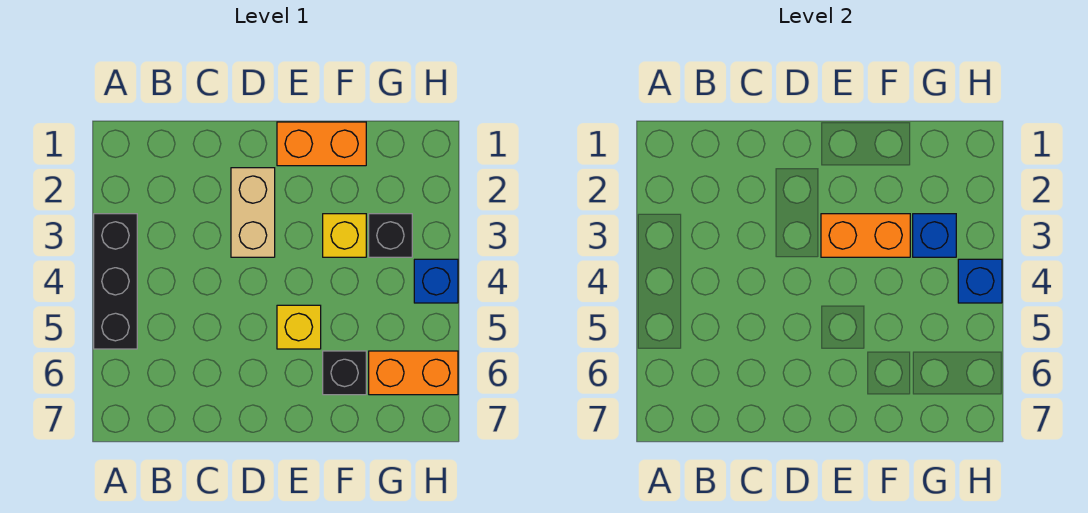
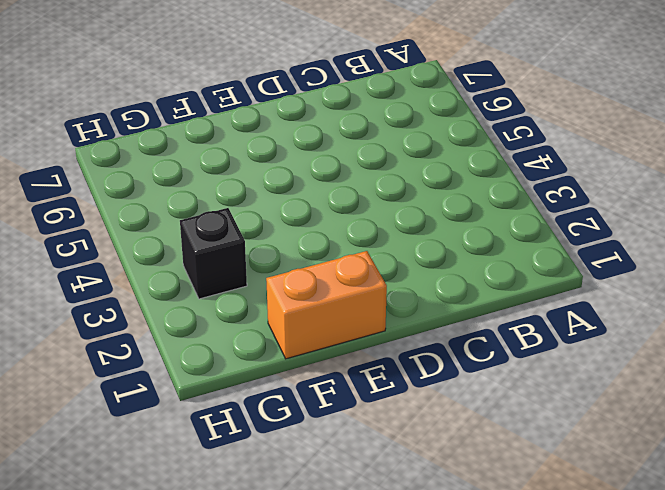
none -> black brick A3:A5 level 1
none -> tan brick D2:D3 level 1
none -> yellow brick E5 level 1

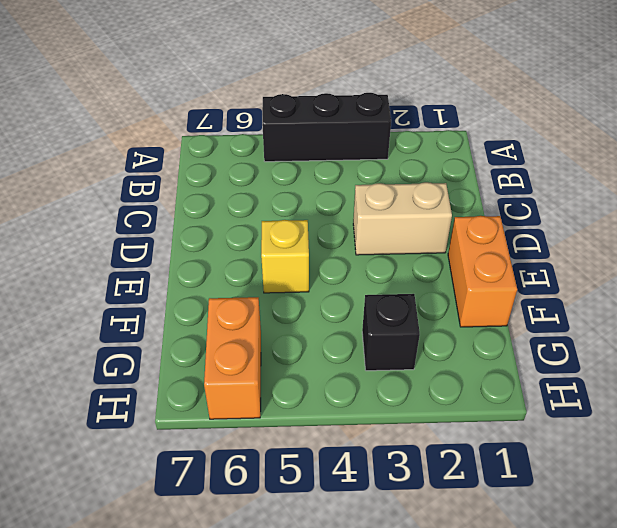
none -> yellow brick F3 level 1
none -> black brick F6 level 1
none -> blue brick H4 level 1

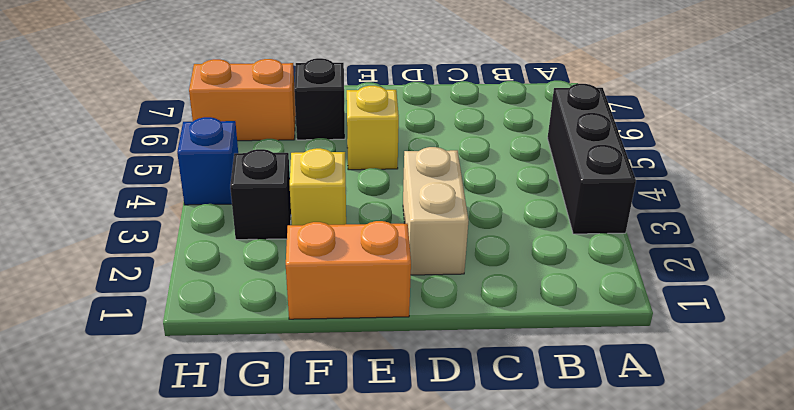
none -> orange brick E3:F3 level 2
none -> blue brick G3 level 2
none -> blue brick H4 level 2

